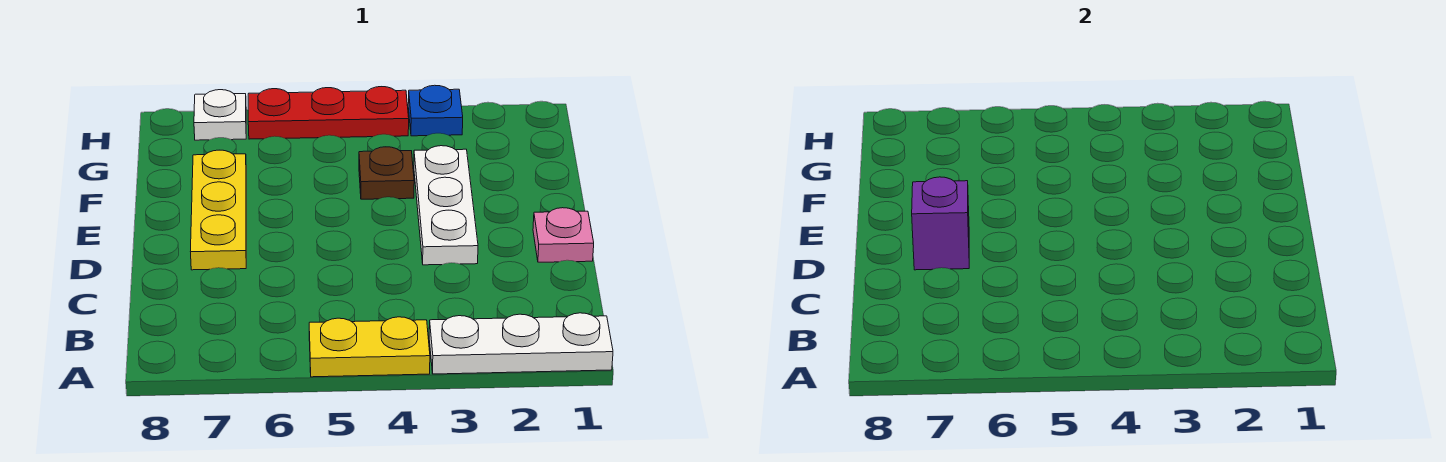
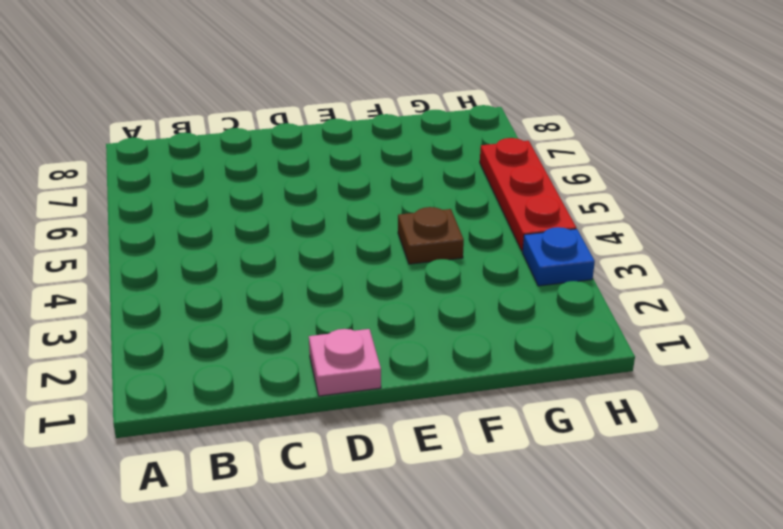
none -> white plate A1:A3 level 1
none -> yellow plate A4:A5 level 1

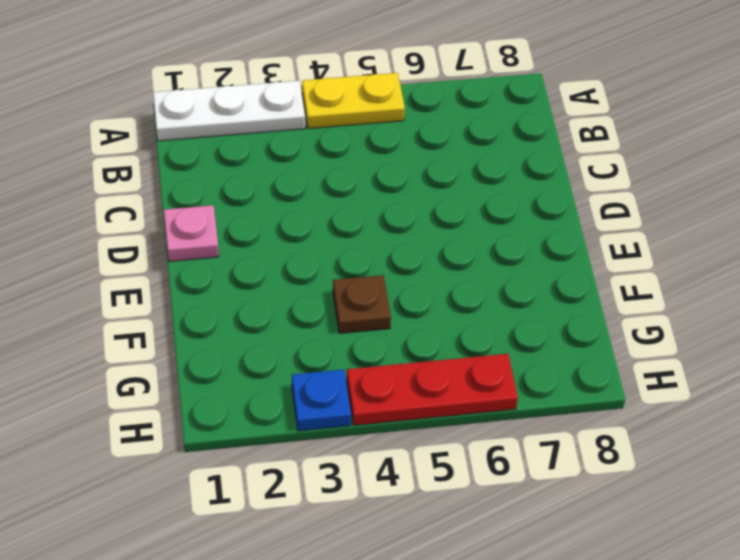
none -> white plate D3:F3 level 1
none -> yellow plate D7:F7 level 1

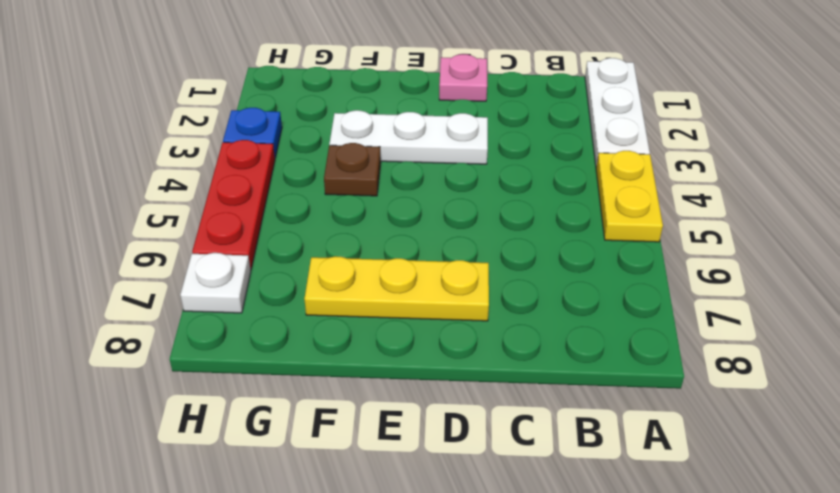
none -> purple brick D7 level 2

